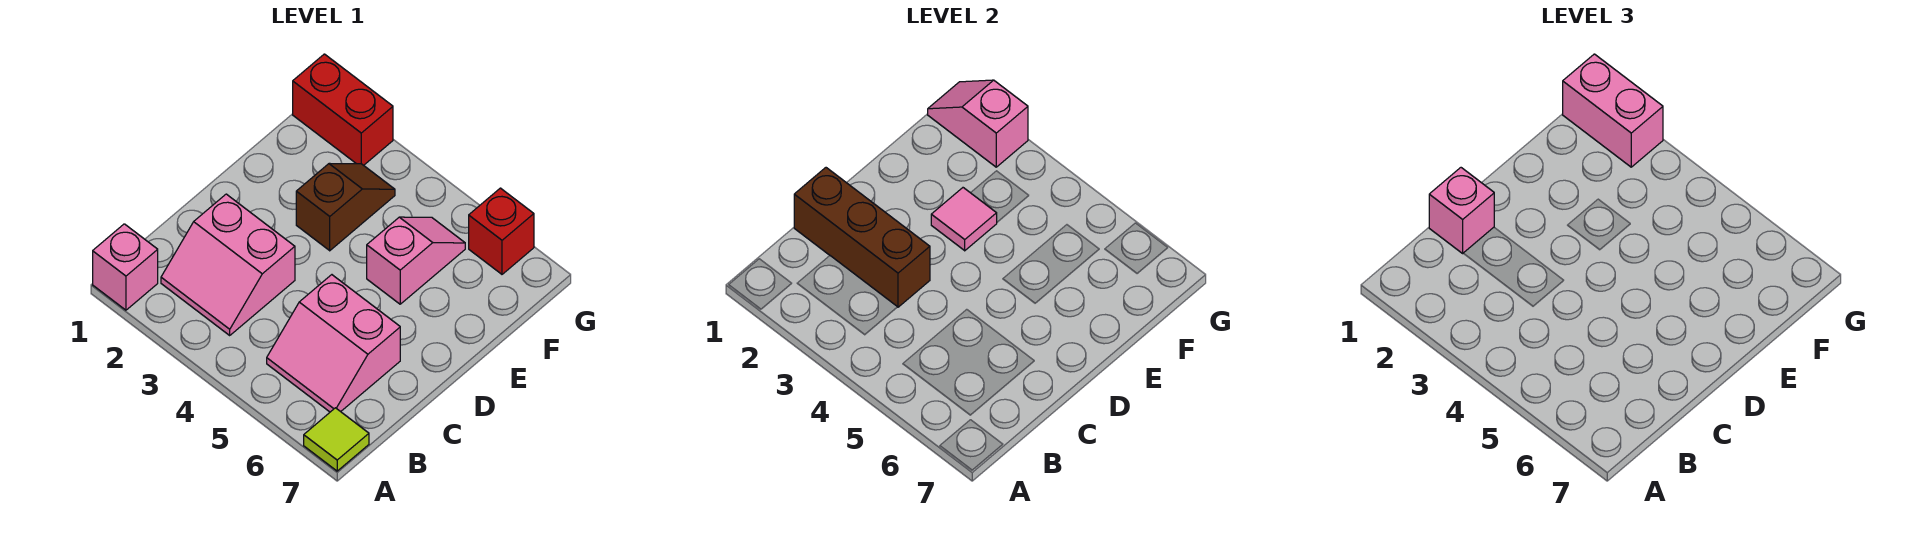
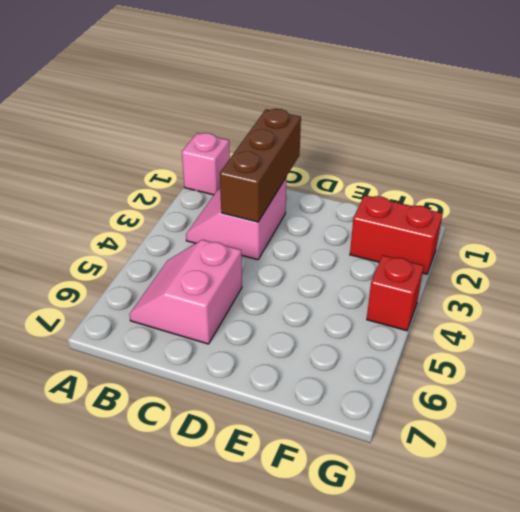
red brick F2:G2 level 1 -> red brick G1:G2 level 1
red brick G4 level 1 -> red brick G6 level 1
none -> lime tile A7 level 1
none -> brown slope E3:F3 level 1 top E
none -> pink slope E5:F5 level 1 top E

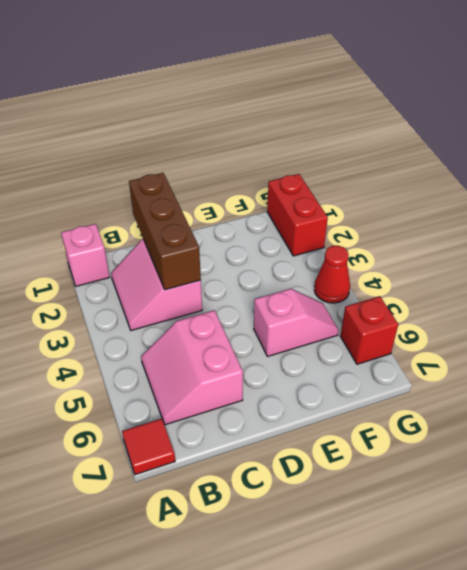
red tile A7 level 1 -> lime tile A7 level 1
red cone G4 level 1 -> none
none -> brown slope E3:F3 level 1 top E
none -> pink tile E3 level 2
none -> pink slope G1:G2 level 2 top 2

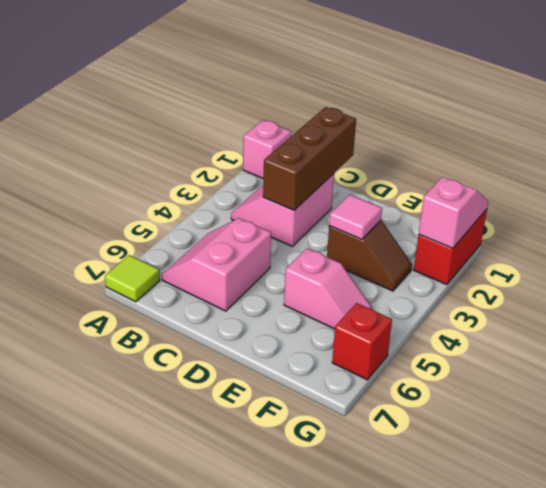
none -> pink brick C1 level 3
none -> pink brick G1:G2 level 3

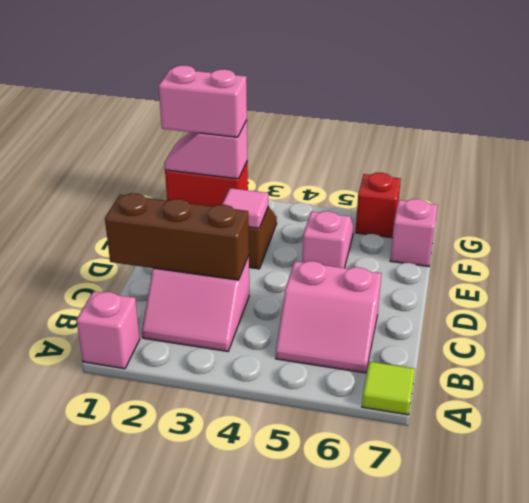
pink brick F7 level 1 -> pink brick C1 level 3

